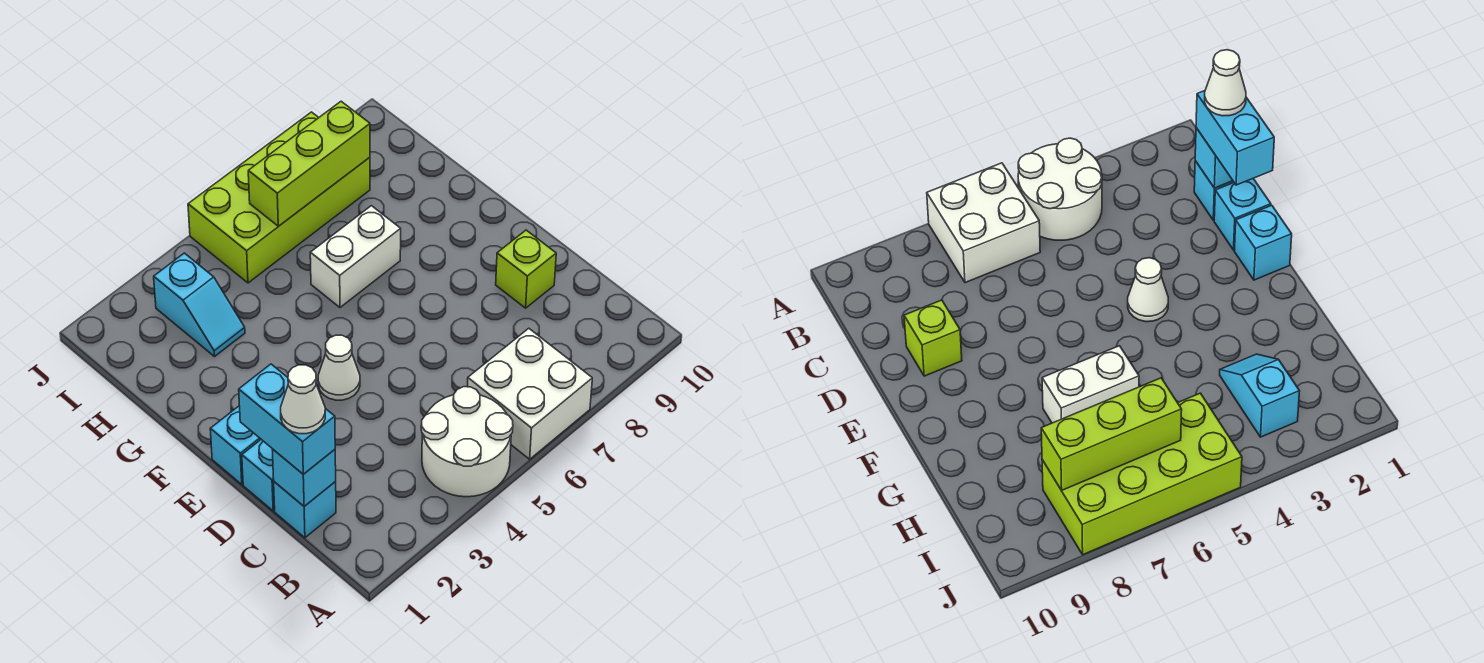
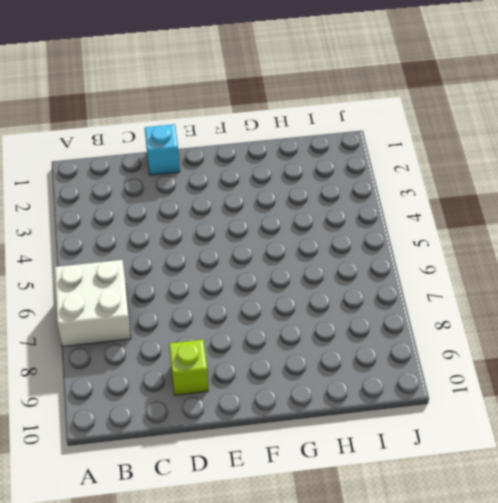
none -> white round brick A4:B5 level 1
none -> cyan brick C1 level 1
none -> cyan brick E1 level 1

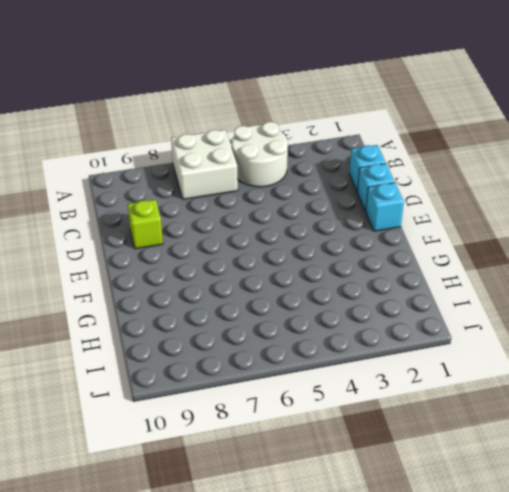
none -> white cone E4 level 1
none -> white brick G6:G7 level 1
none -> cyan slope H3:I3 level 1 top I

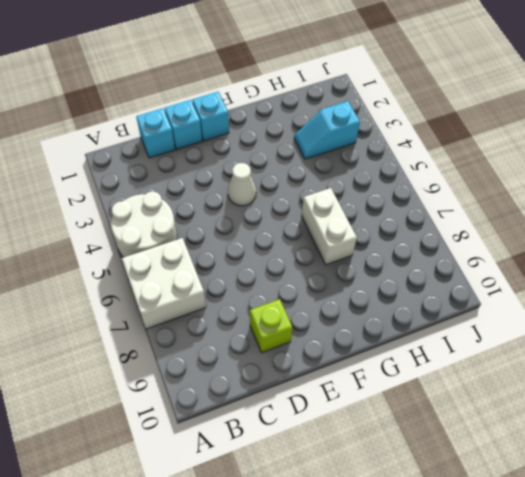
none -> lime brick I5:J8 level 1
none -> cyan brick C1 level 2
none -> lime brick I6:I8 level 2

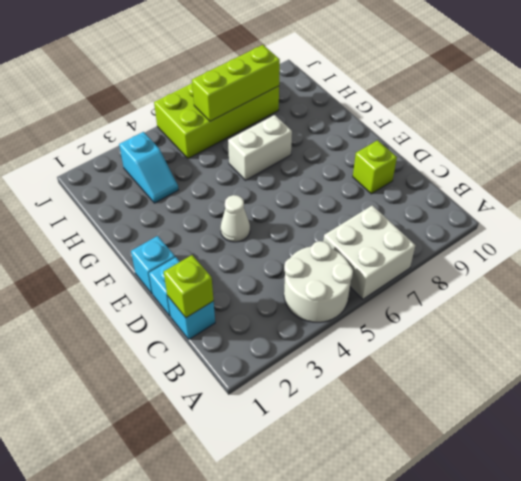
lime brick C1 level 2 -> cyan brick C1 level 2
none -> cyan brick C1:D1 level 3
none -> white cone C1 level 4

